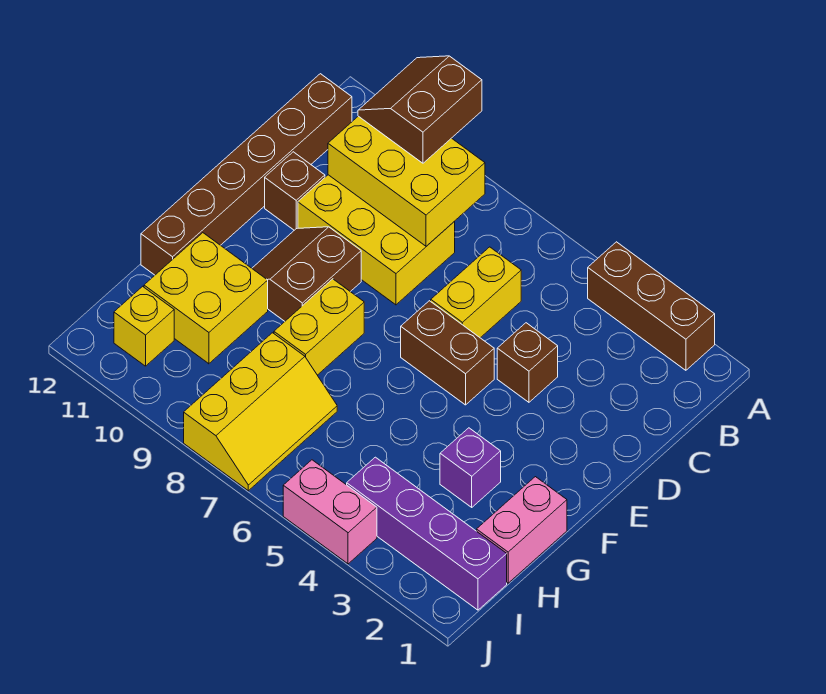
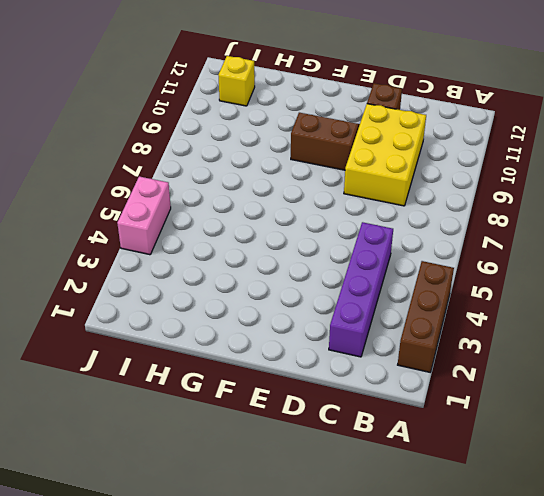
purple brick C2:C5 level 1 -> purple brick I1:I4 level 1
none -> brown brick B12:G12 level 1
none -> yellow brick C6:D6 level 1
none -> brown brick D4 level 1

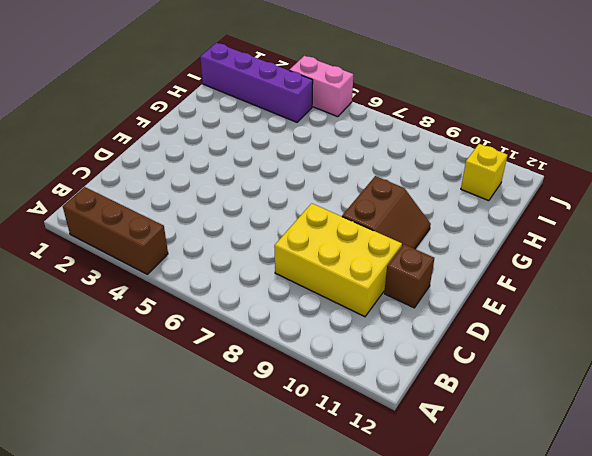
none -> brown brick B12:G12 level 1
none -> yellow brick C6:D6 level 1
none -> brown brick D4 level 1

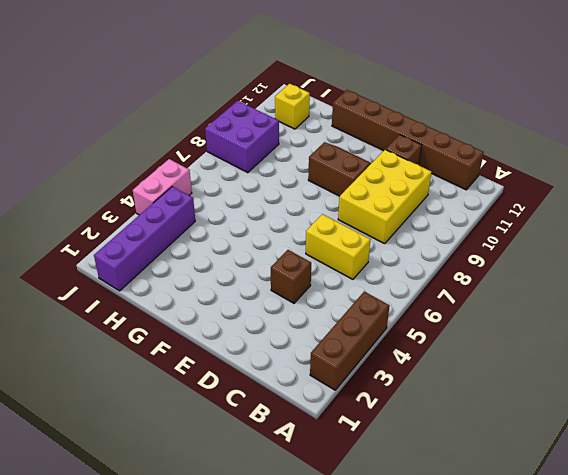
purple brick I8:J9 level 1 -> yellow slope H7:J8 level 1 top 8
none -> brown brick E5:E6 level 1
none -> yellow brick F8:G8 level 1
none -> pink brick G1:H1 level 1

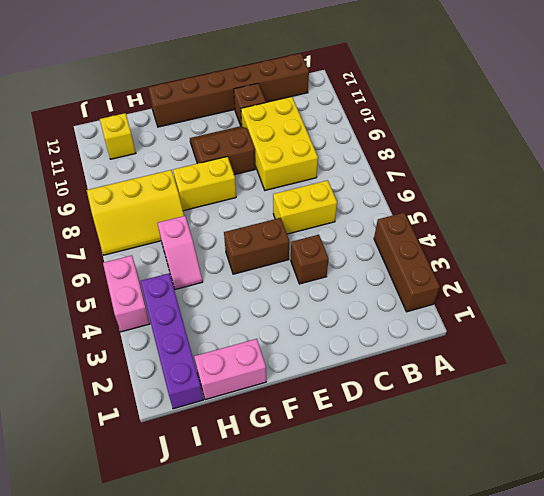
brown brick E5:F5 level 1 -> brown brick E5:E6 level 1
pink slope H5:H6 level 1 top 6 -> none
none -> purple brick G3 level 1
none -> yellow brick G10:H11 level 1
none -> yellow brick B8:C10 level 2

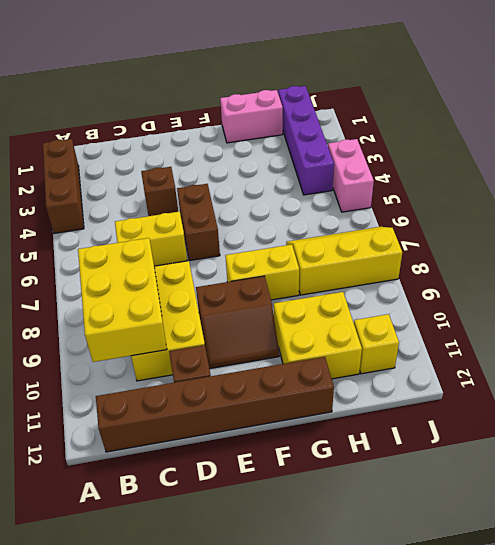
none -> purple brick G3 level 1
none -> brown slope A9:B10 level 3 top 9

